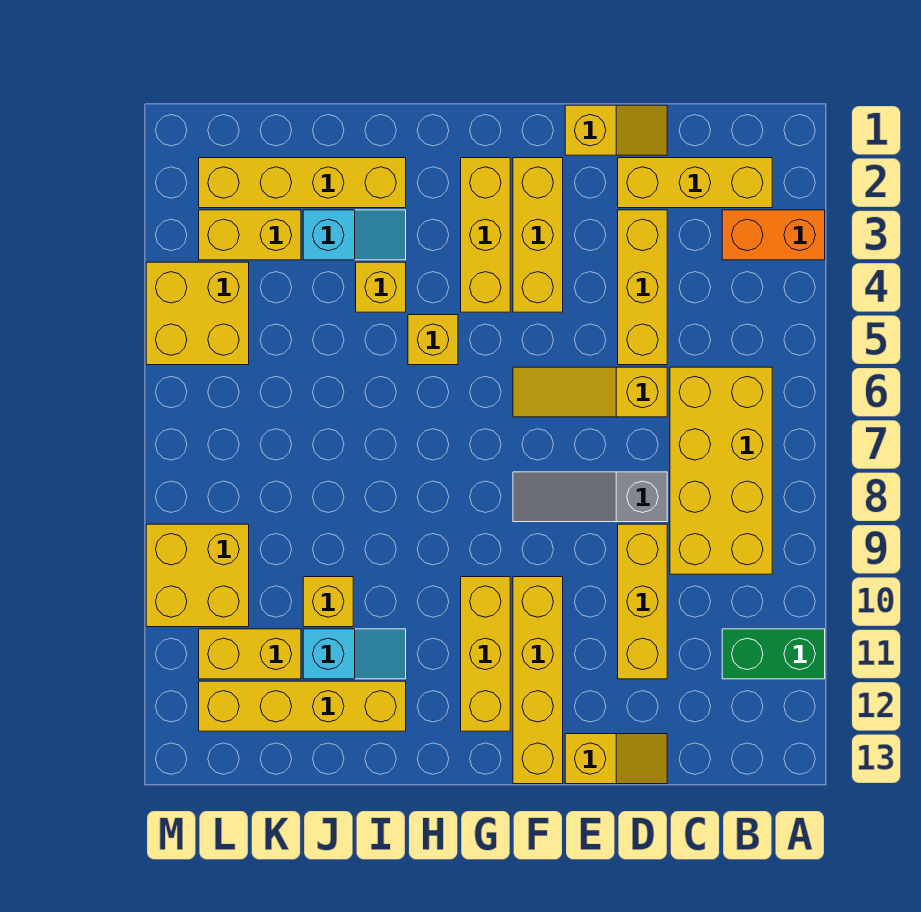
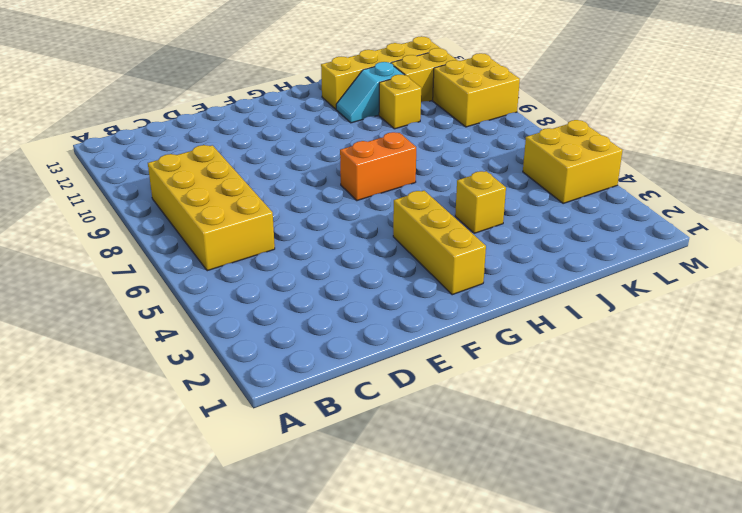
orange brick G7:H7 level 1 -> orange brick A3:B3 level 1
none -> green brick A11:B11 level 1
none -> yellow brick B2:D2 level 1
none -> yellow slope D1:E1 level 1 top E

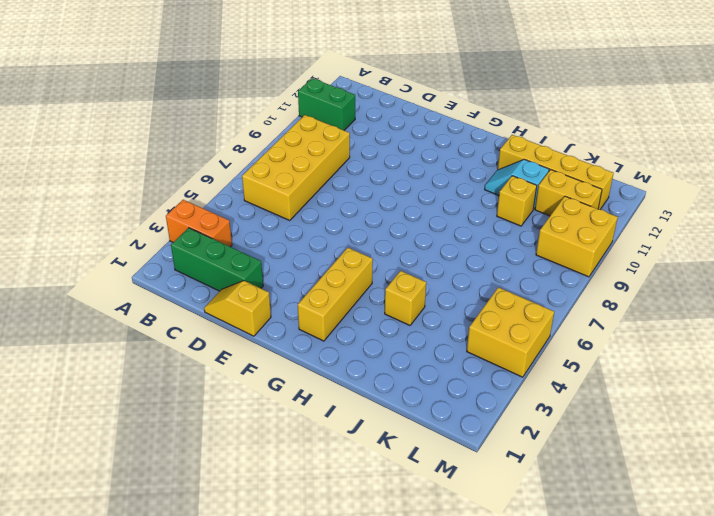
green brick B2:D2 level 1 -> yellow brick B2:D2 level 1
none -> yellow brick D3:D5 level 1
none -> yellow slope D6:F6 level 1 top D
none -> grey slope D8:F8 level 1 top D

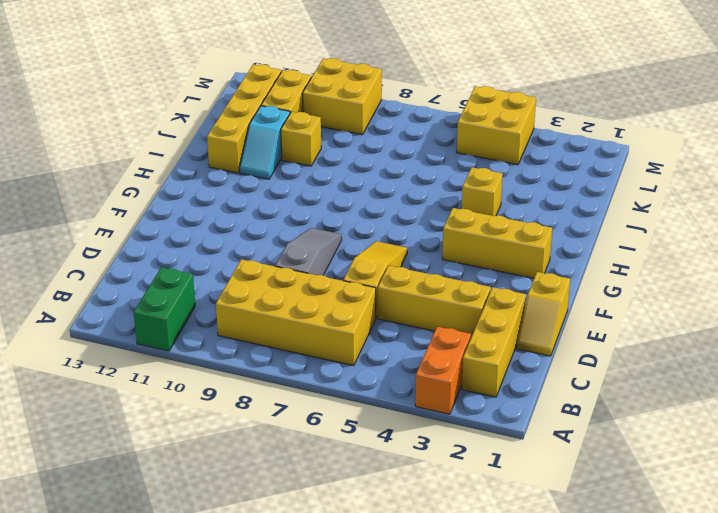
none -> yellow brick D9:D11 level 1
none -> yellow slope D13:E13 level 1 top E
none -> yellow brick F2:F4 level 1

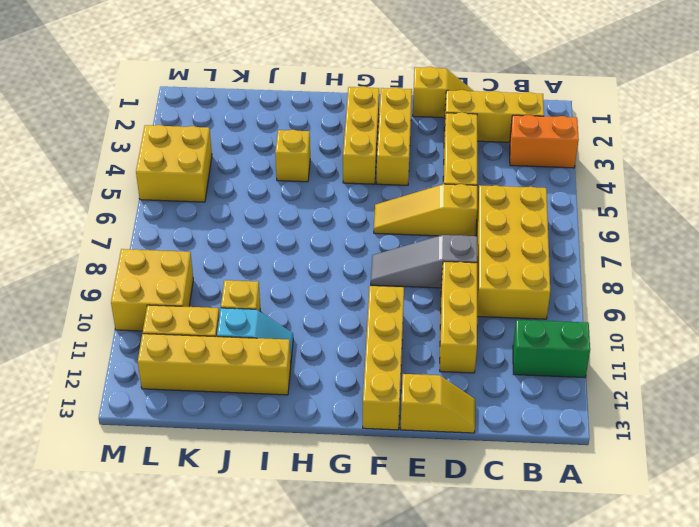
none -> yellow brick G10:G12 level 1
none -> yellow brick H5 level 1
none -> yellow brick I2:L2 level 1

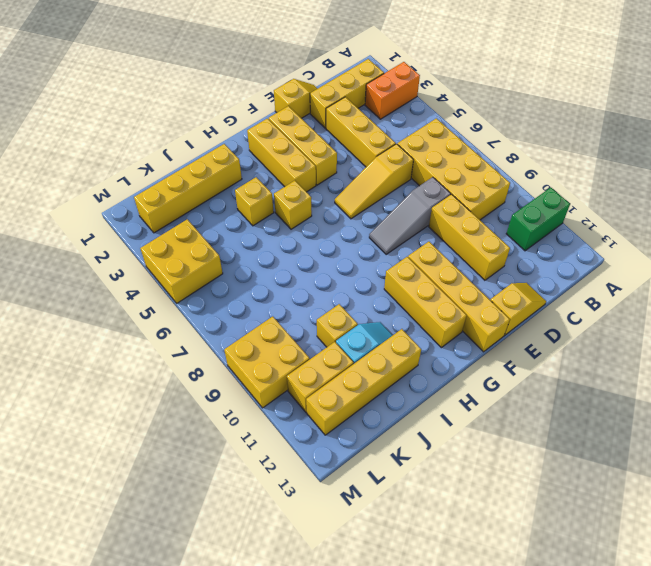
none -> cyan slope I3:J3 level 1 top J
none -> yellow brick K3:L3 level 1

